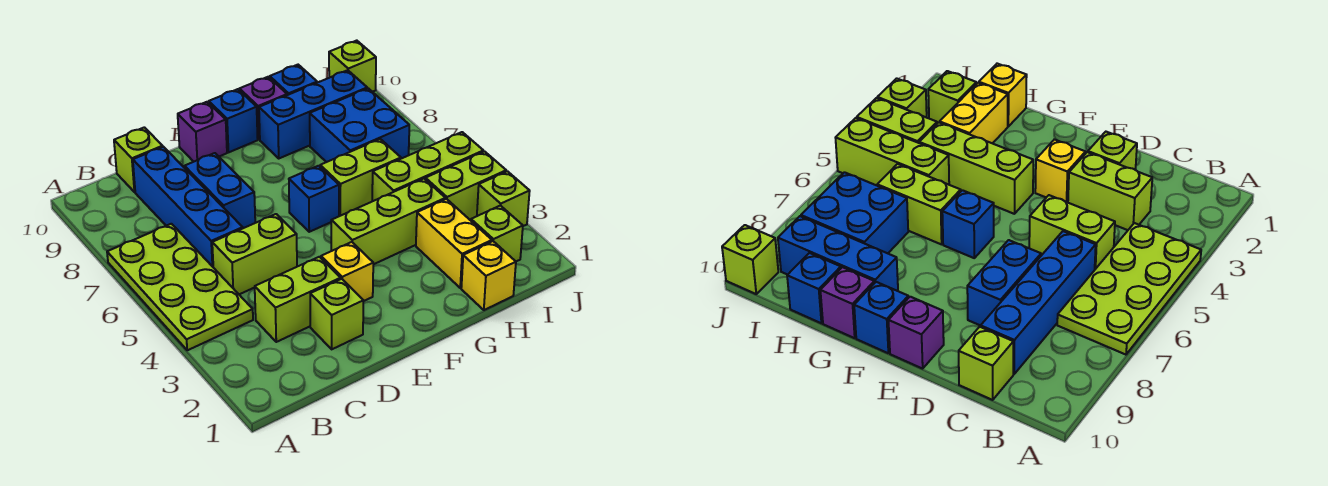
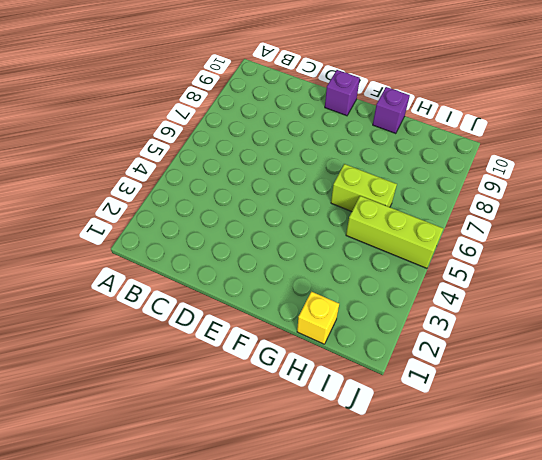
none -> lime plate A4:B7 level 1
none -> lime brick C3:D3 level 1
none -> lime brick C5:D5 level 1

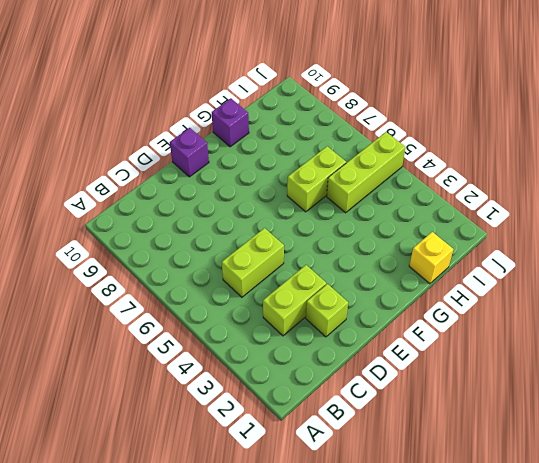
none -> lime plate A4:B7 level 1
none -> blue brick C6:C9 level 1
none -> lime brick C10 level 1

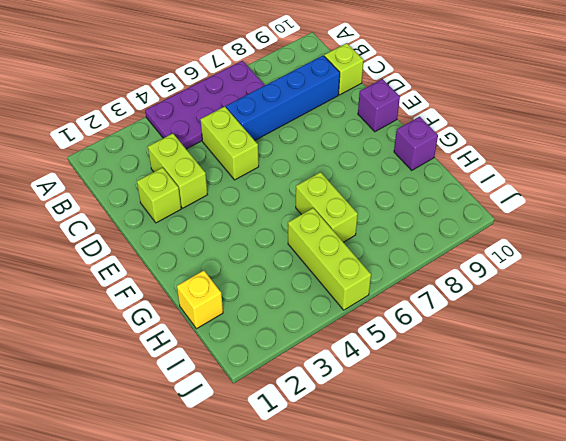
purple plate A4:B7 level 1 -> lime plate A4:B7 level 1
none -> blue brick D7:D8 level 1
none -> yellow brick E3 level 1
none -> lime brick F4:H4 level 1

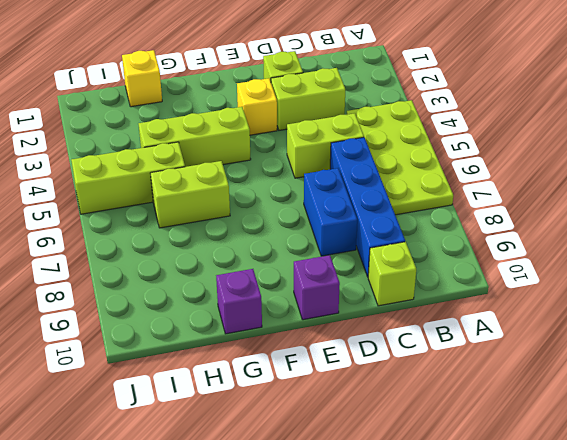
none -> blue brick F6 level 1
none -> blue brick F10 level 1
none -> blue brick G9:I9 level 1

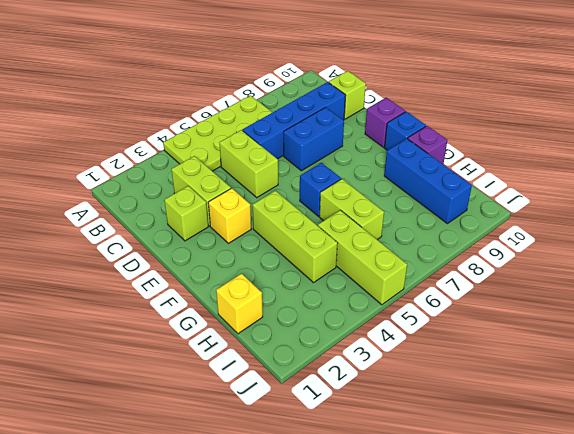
none -> yellow brick H2:H3 level 1
none -> blue brick H7:I8 level 1
none -> blue brick H10 level 1

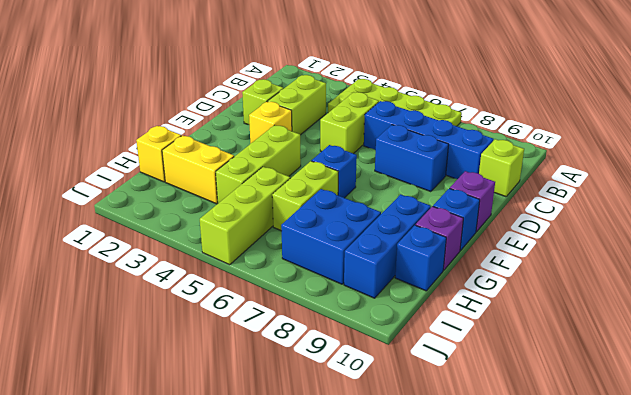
none -> lime brick I2 level 1
none -> lime brick I4:J4 level 1
none -> lime brick J3 level 1

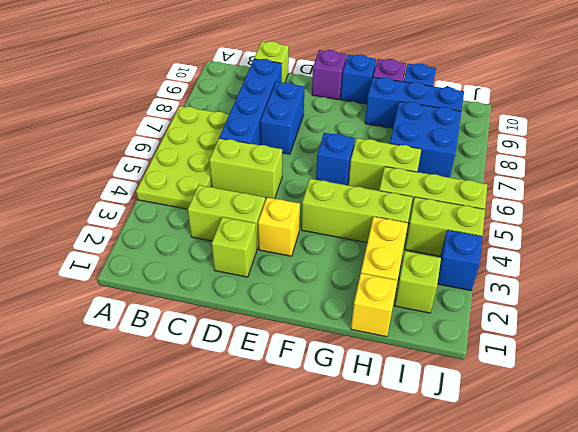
blue brick J3 level 1 -> lime brick J3 level 1
none -> lime brick J10 level 1

